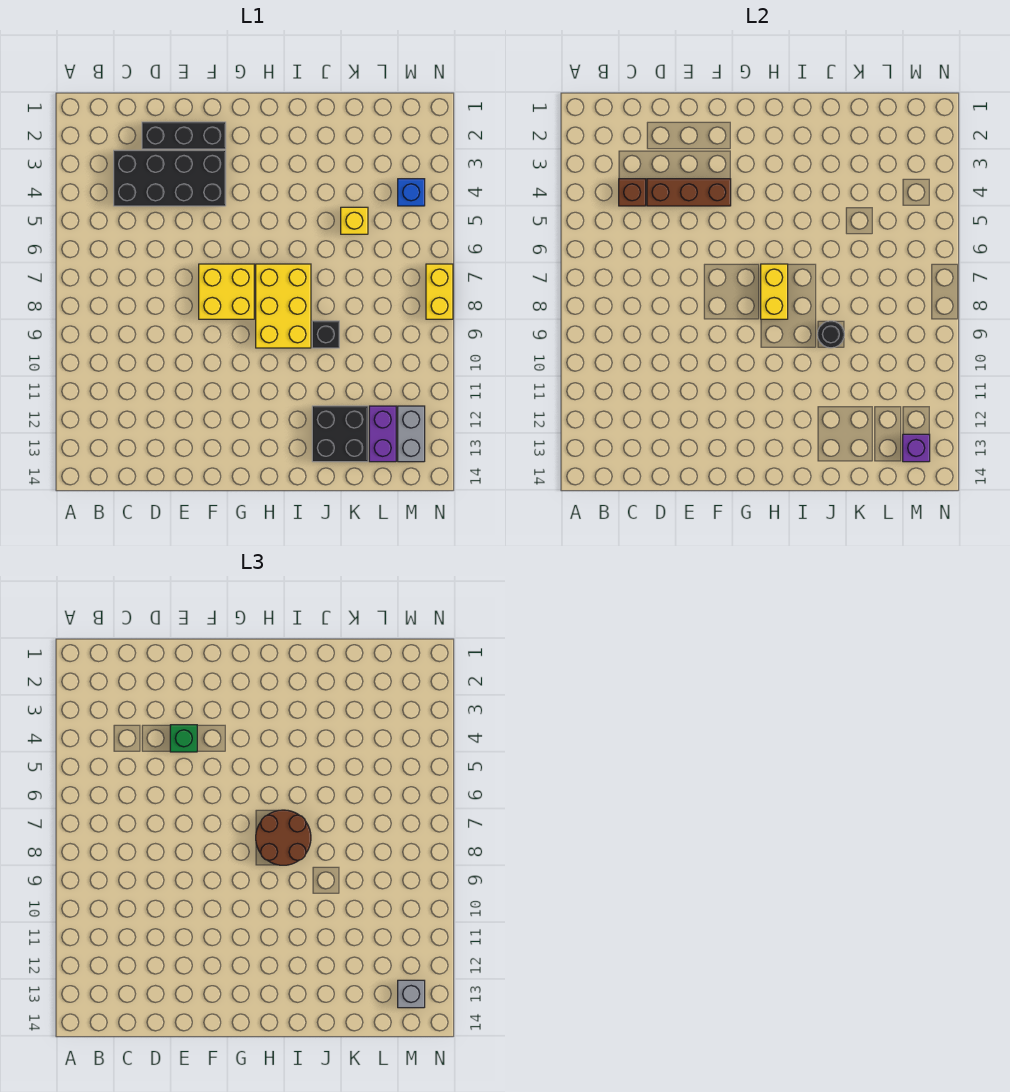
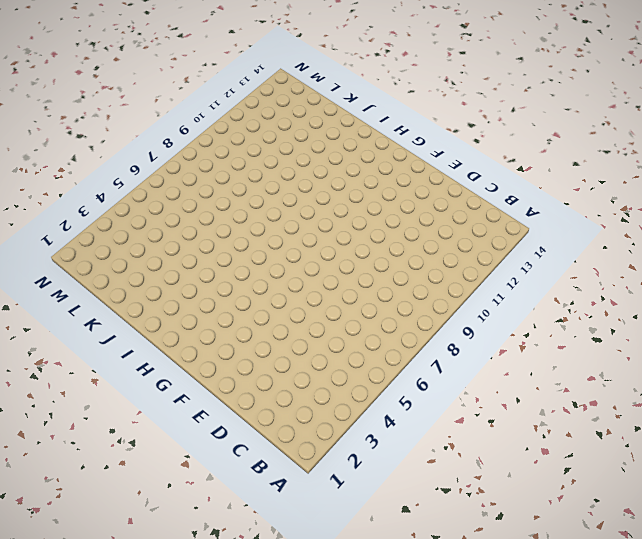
none -> black brick C3:F4 level 1
none -> black brick D2:F2 level 1
none -> yellow brick F7:G8 level 1

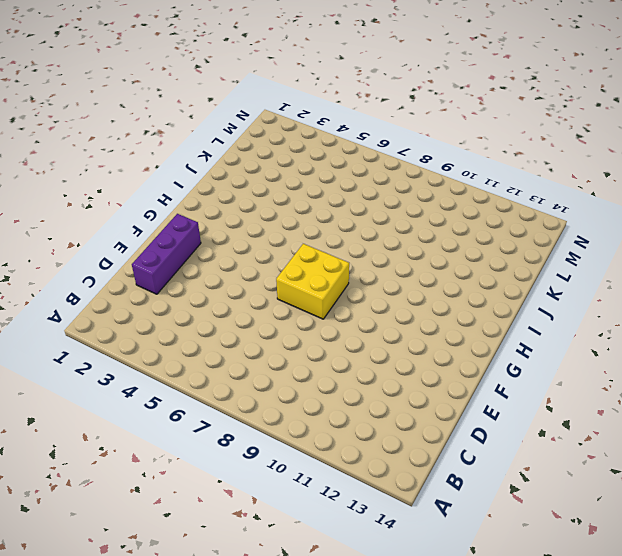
purple brick D2:F2 level 1 -> black brick D2:F2 level 1
none -> black brick C3:F4 level 1
none -> yellow brick H7:I9 level 1
none -> black brick J9 level 1

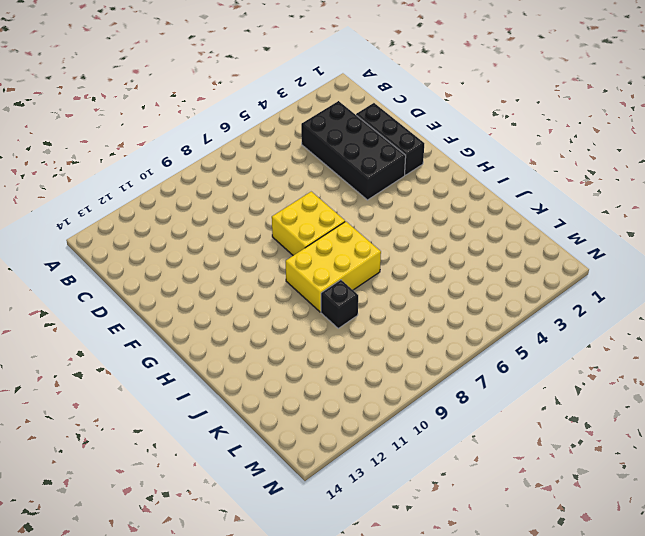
none -> black brick J12:K13 level 1
none -> yellow brick K5 level 1
none -> purple brick L12:L13 level 1

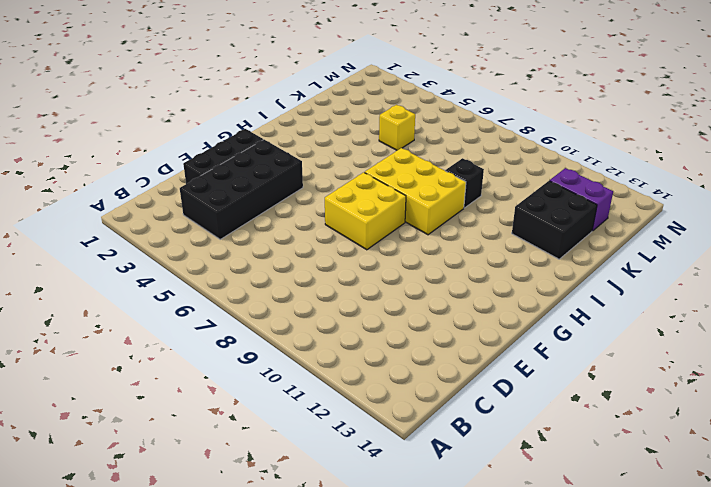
none -> blue brick M4 level 1
none -> grey brick M12:M13 level 1
none -> yellow brick N7:N8 level 1

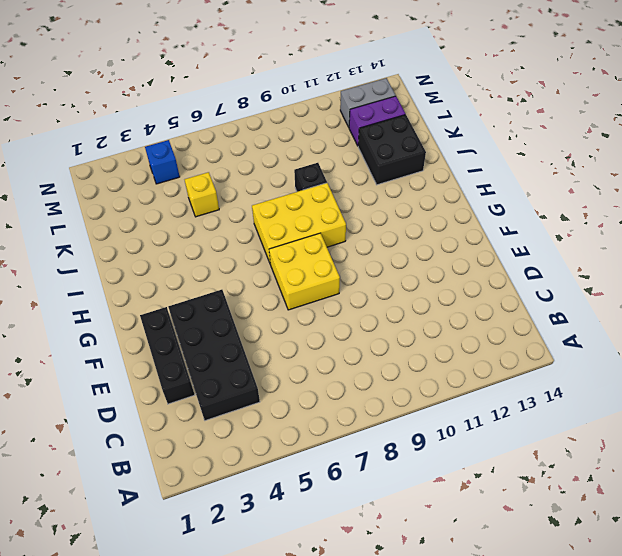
none -> yellow brick N7:N8 level 1
none -> brown brick C4 level 2
none -> brown brick D4:F4 level 2

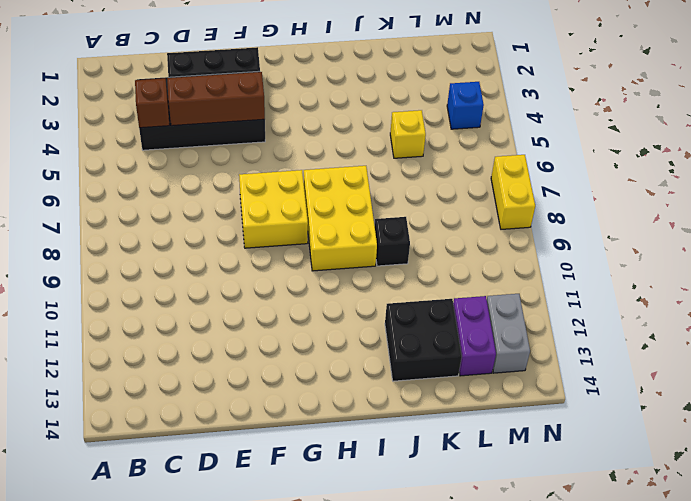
none -> yellow brick H7:H8 level 2
none -> black round brick J9 level 2
none -> purple brick M13 level 2

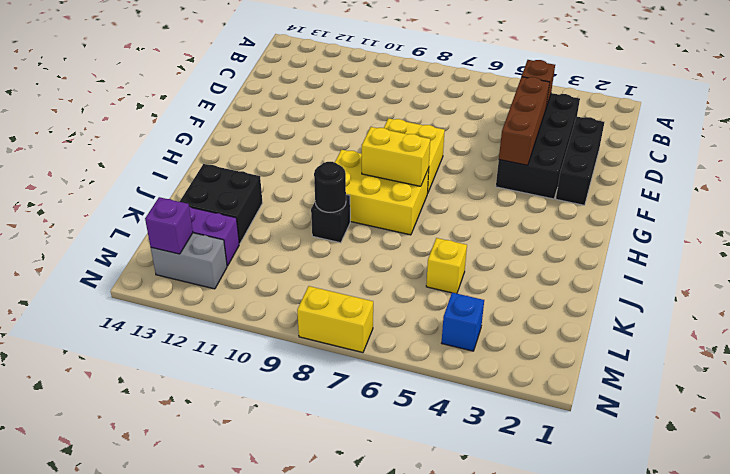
none -> green brick E4 level 3
none -> brown round brick H7:I8 level 3
none -> grey brick M13 level 3

